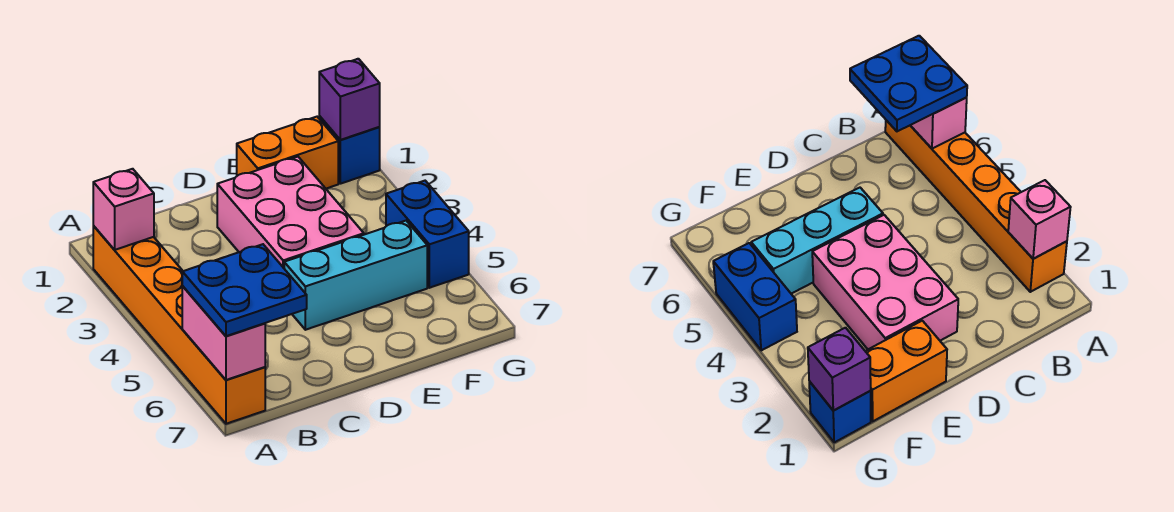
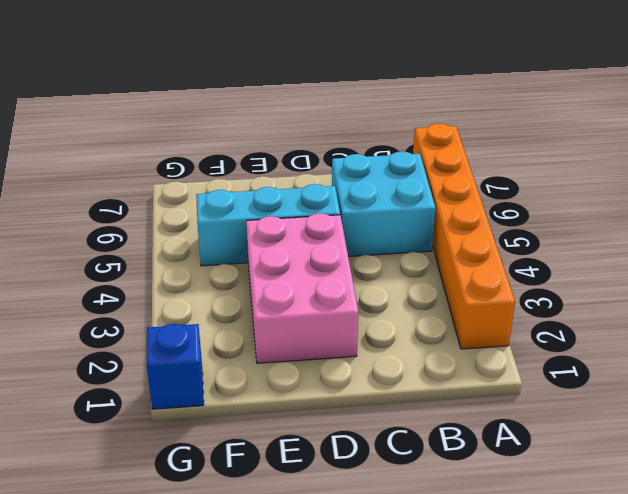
cyan brick B5:C6 level 1 -> none
none -> orange brick E1:F1 level 1
none -> blue brick G4:G5 level 1

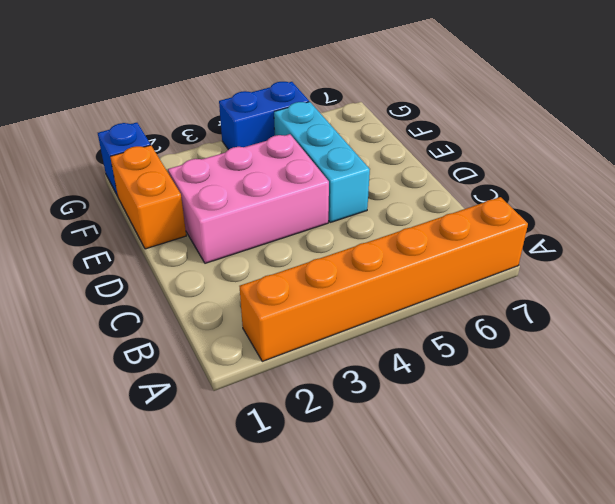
none -> pink brick A2 level 2
none -> pink brick A6:A7 level 2

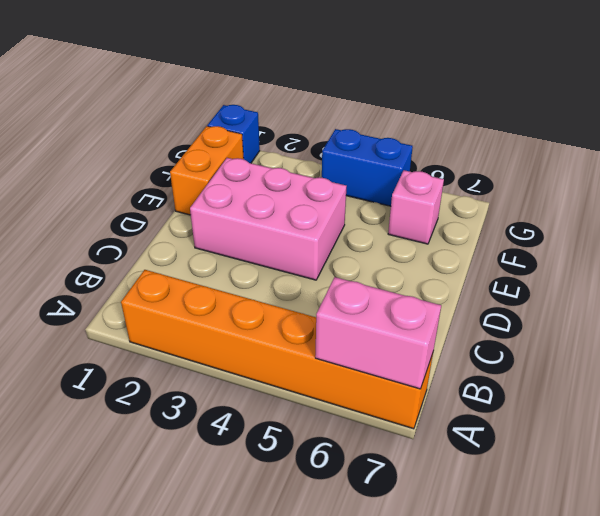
pink brick F6 level 1 -> pink brick A2 level 2
none -> cyan brick D5:F5 level 1
none -> purple brick G1 level 2

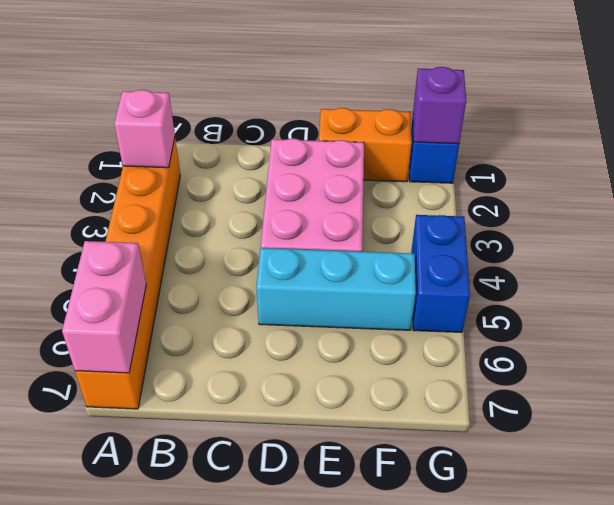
none -> blue plate A6:B7 level 3

